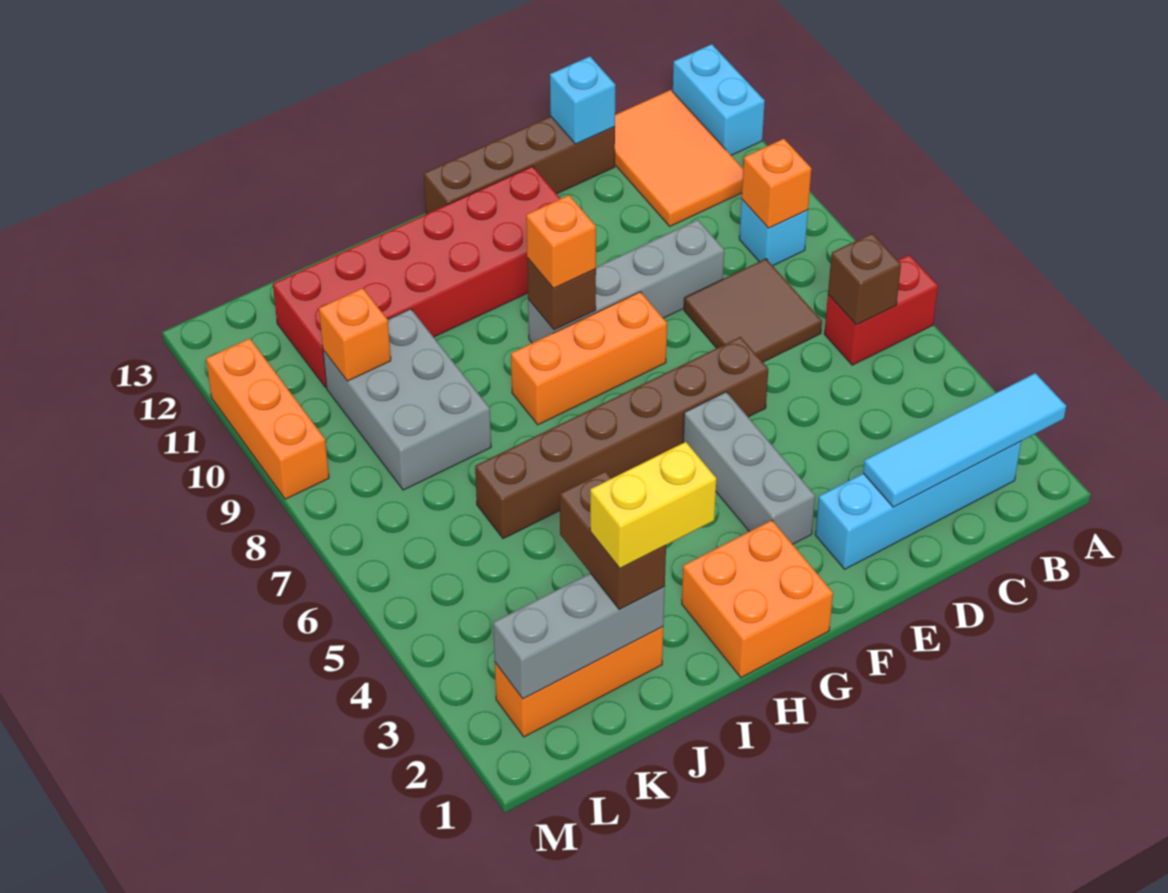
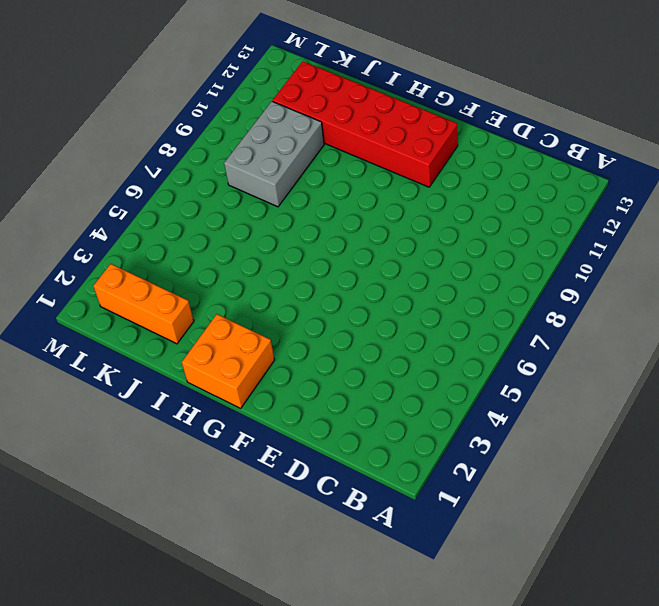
none -> red brick A6:B6 level 1
none -> cyan brick A12:A13 level 1
none -> cyan brick B2:E2 level 1

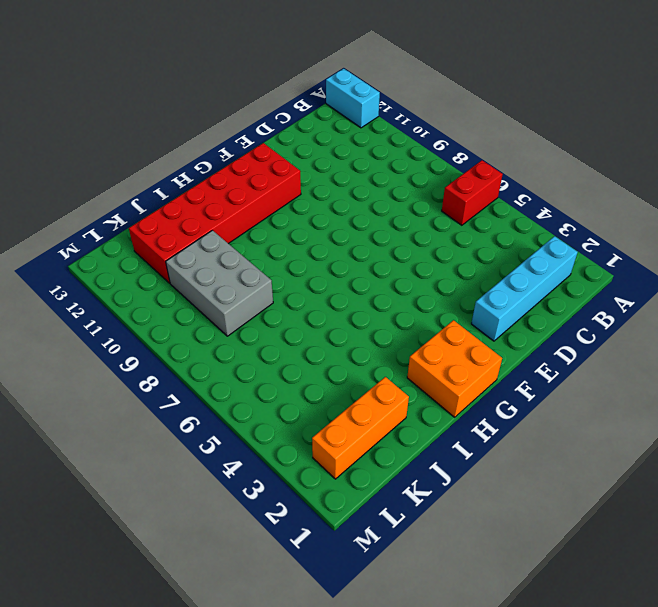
none -> cyan brick B9 level 1
none -> orange tile B11:C13 level 1
none -> brown tile C7:D8 level 1

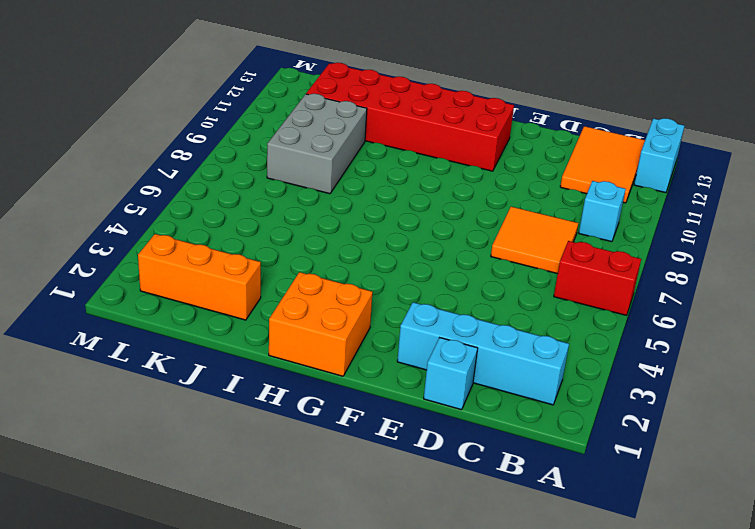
orange tile C7:D8 level 1 -> brown tile C7:D8 level 1
cyan brick D1 level 1 -> cyan brick D13 level 2
none -> grey brick D9:G9 level 1
none -> brown brick D13:G13 level 1
none -> brown brick E6:J6 level 1

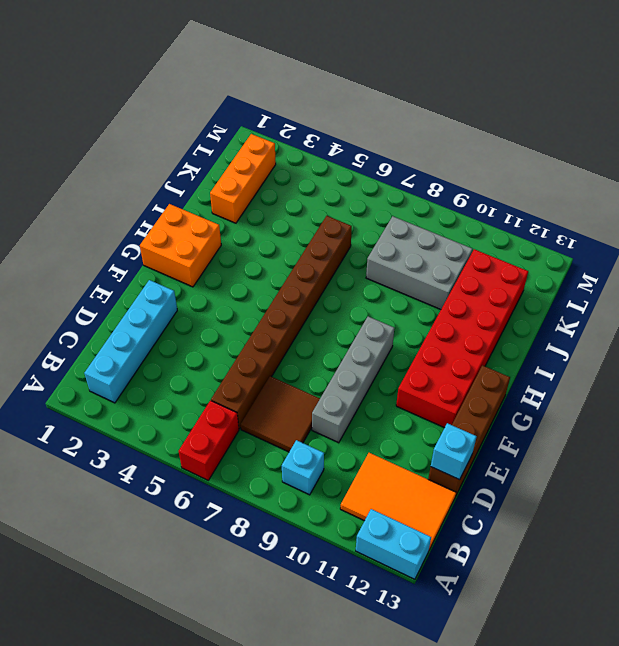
brown brick C6:J6 level 1 -> brown brick E6:J6 level 1
none -> grey brick F3:F5 level 1
none -> orange brick F8:H8 level 1
none -> orange brick M9:M11 level 1

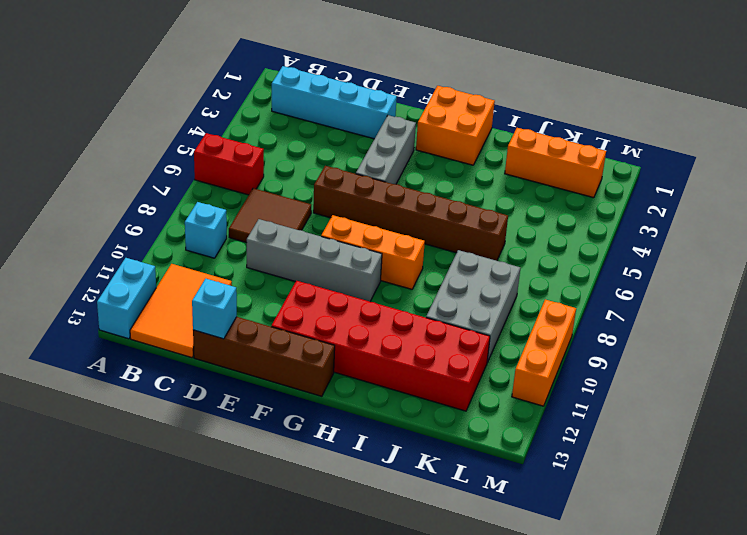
none -> cyan tile A2:D2 level 2
none -> brown brick B6 level 2
none -> orange brick B9 level 2

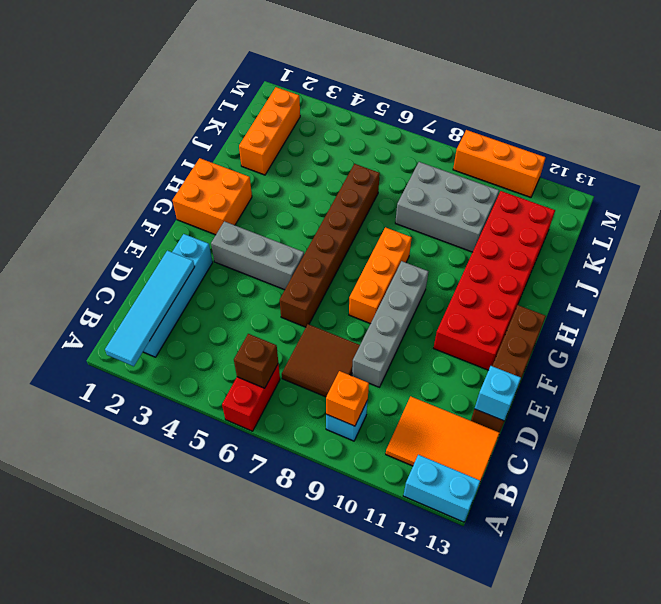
none -> brown brick G9 level 2
none -> grey brick J2:L2 level 2
none -> orange brick K10 level 2

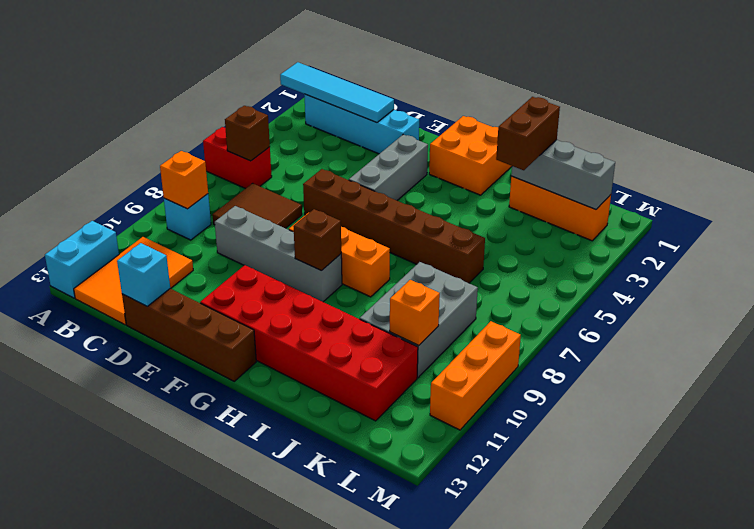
none -> orange brick G9 level 3
none -> yellow brick I2:J2 level 4

